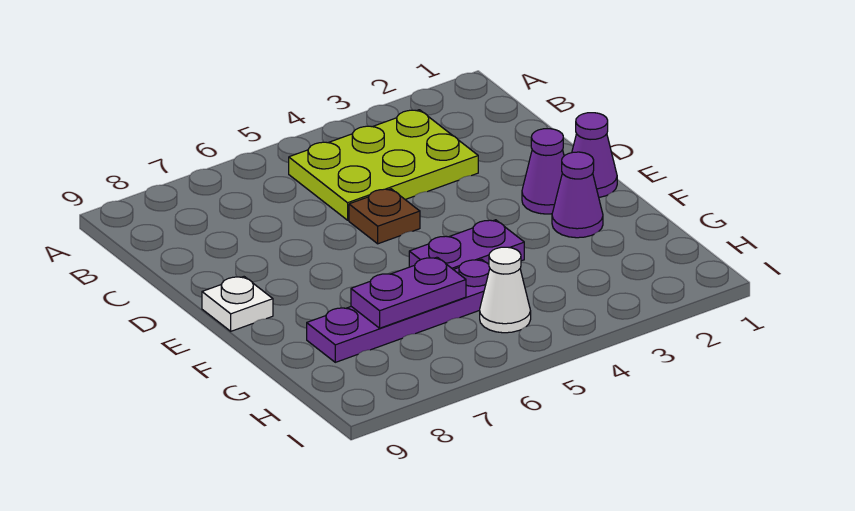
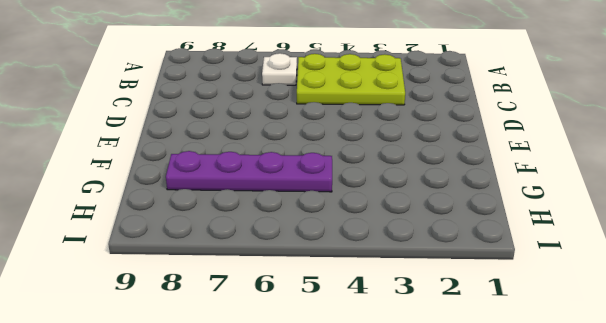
white plate B6 level 1 -> white plate E9 level 1
none -> brown plate D5 level 1
none -> purple cone E1 level 1

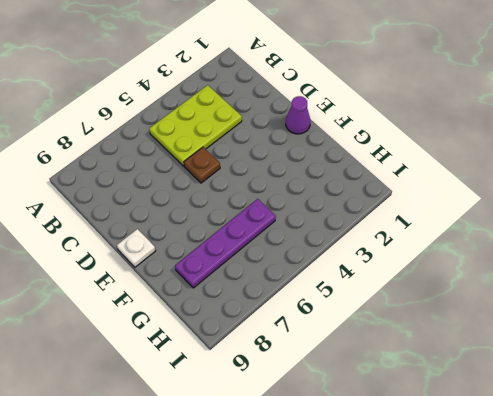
none -> purple cone E2 level 1
none -> purple cone F2 level 1

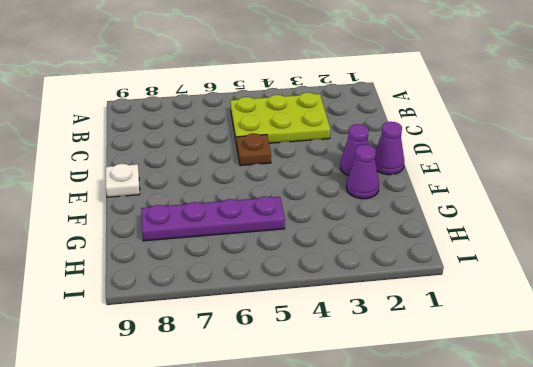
none -> purple plate F4:F5 level 1
none -> white cone H5 level 1

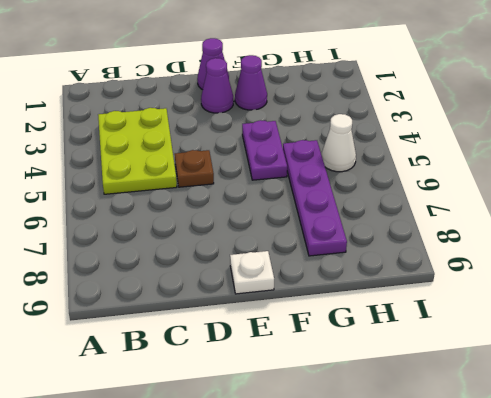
none -> purple plate G6:G7 level 2

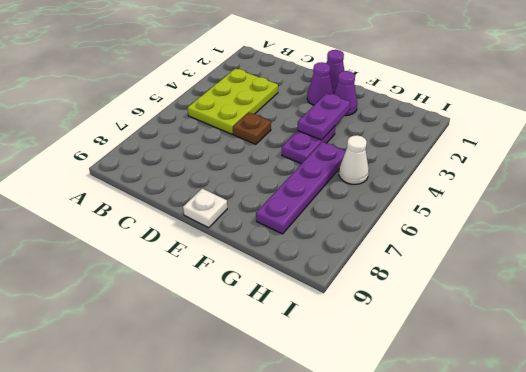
purple plate F3:F4 level 2 -> purple plate G6:G7 level 2

